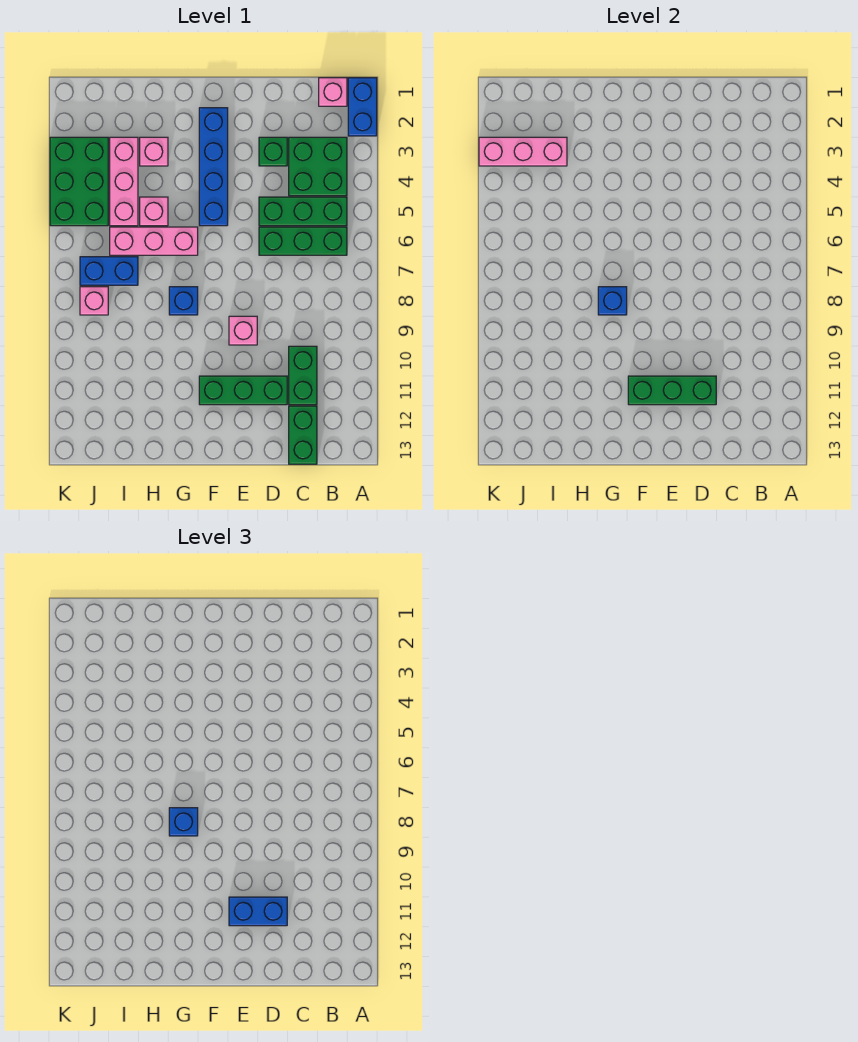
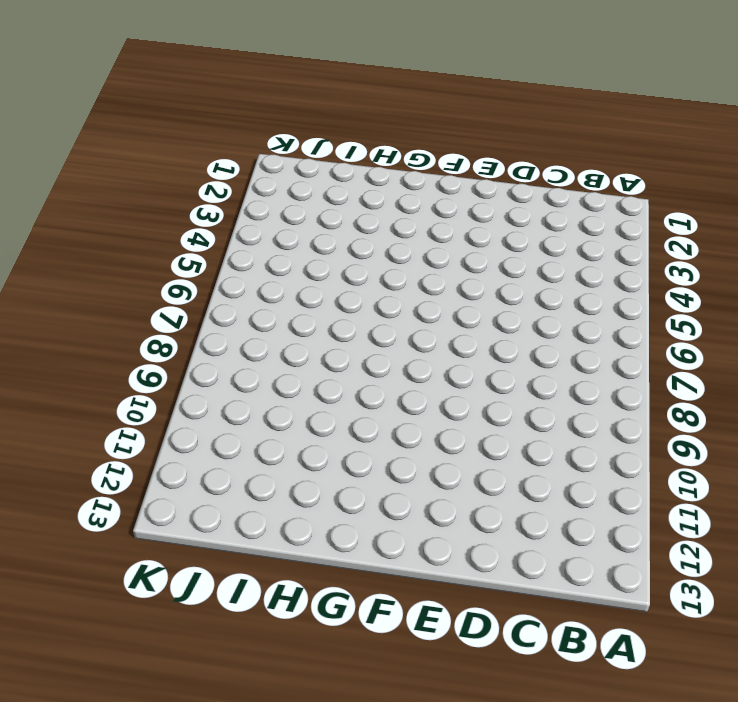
none -> blue brick A1:A2 level 1
none -> pink brick B1 level 1
none -> green brick B3:C4 level 1

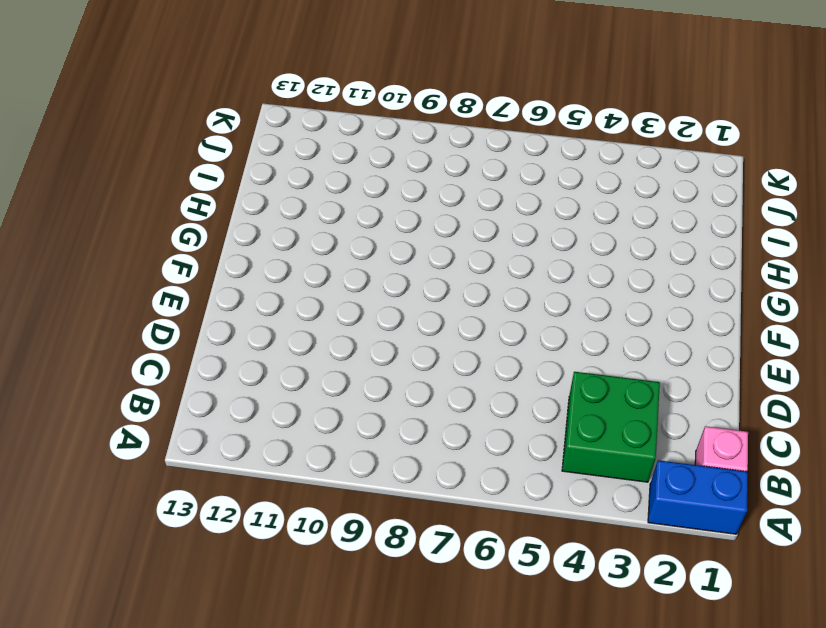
none -> green brick B5:D5 level 1
none -> green brick B6:D6 level 1
none -> green brick C10:C11 level 1

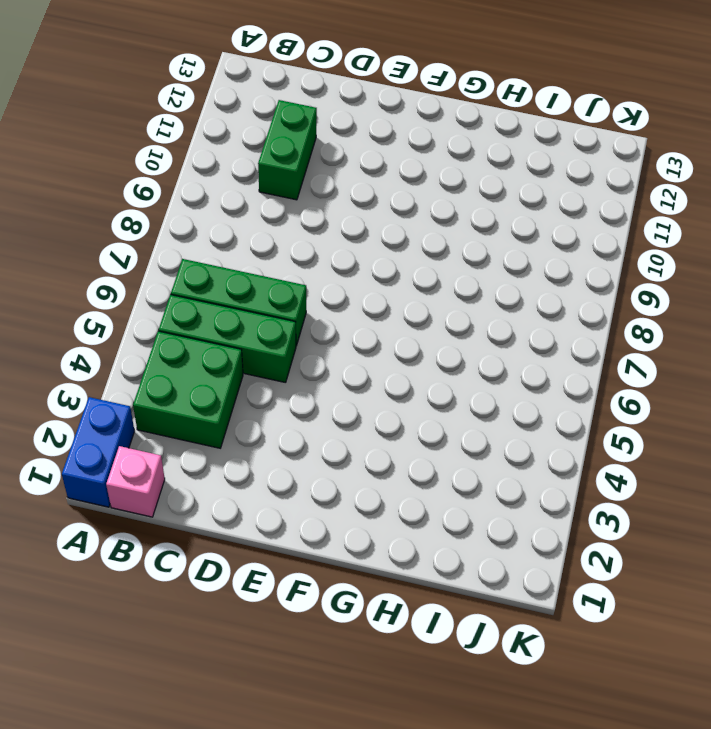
none -> green brick C12:C13 level 1
none -> green brick D3 level 1
none -> green brick D11:F11 level 1

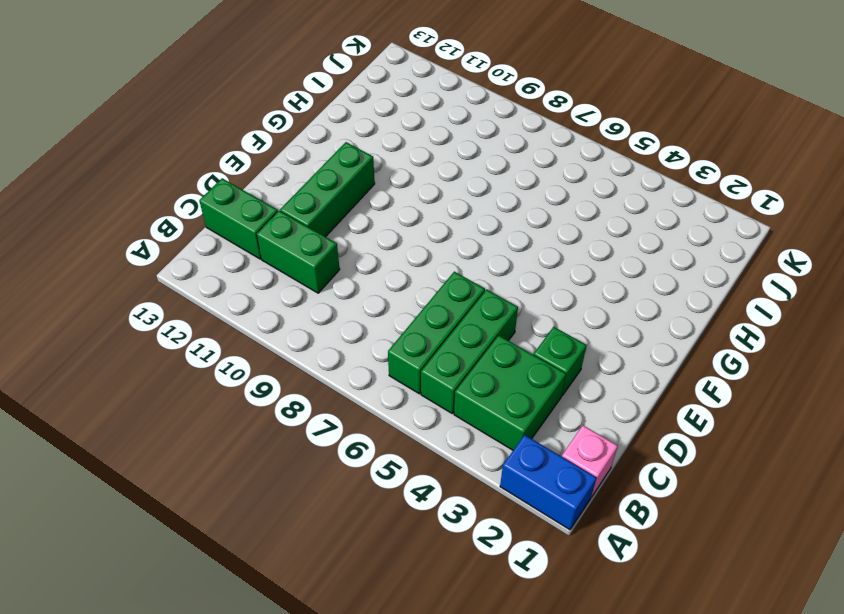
none -> pink brick E9 level 1
none -> blue brick F2:F5 level 1
none -> pink brick G6:I6 level 1

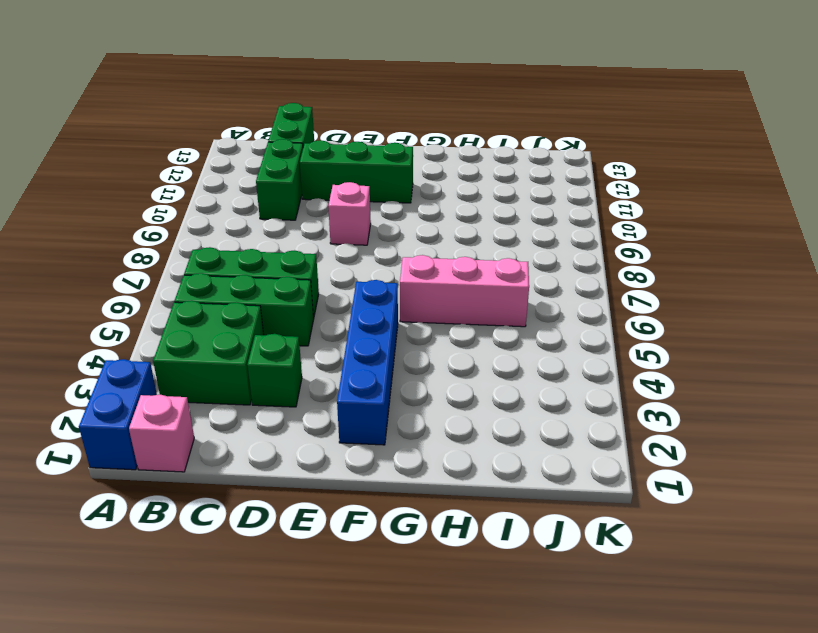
none -> blue brick G8 level 1
none -> pink brick H3 level 1
none -> pink brick H5 level 1

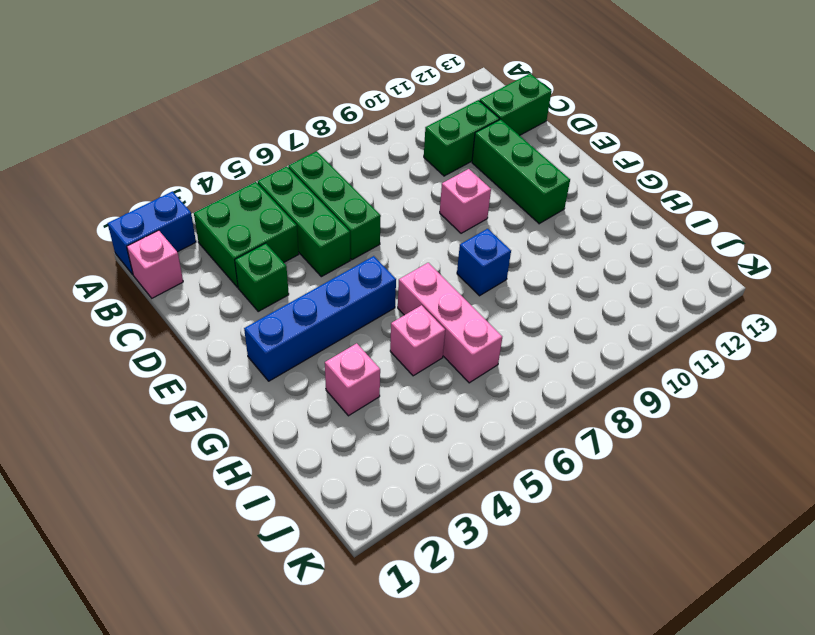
none -> pink brick I3:I5 level 1
none -> blue brick I7:J7 level 1
none -> green brick J3:K5 level 1

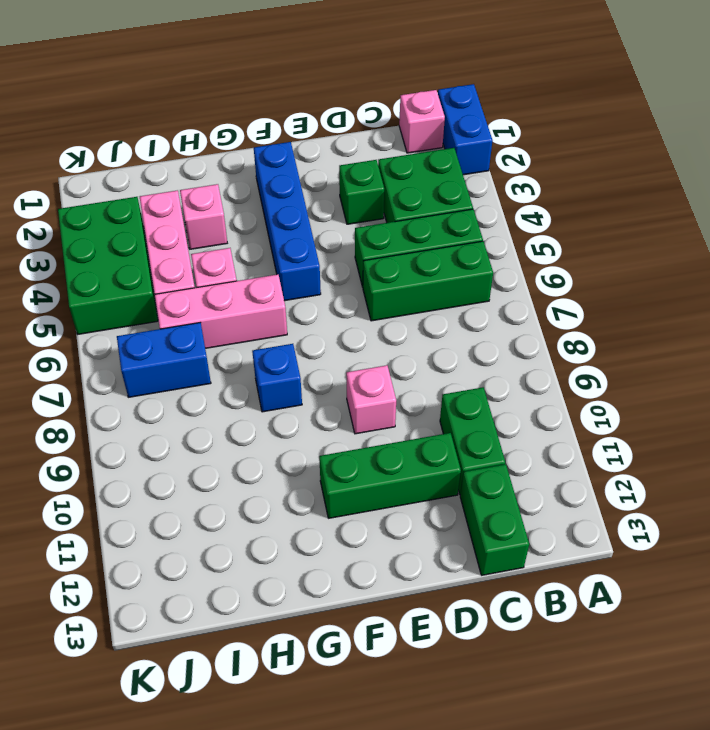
none -> pink brick J8 level 1
none -> green brick D11:F11 level 2
none -> blue brick G8 level 2

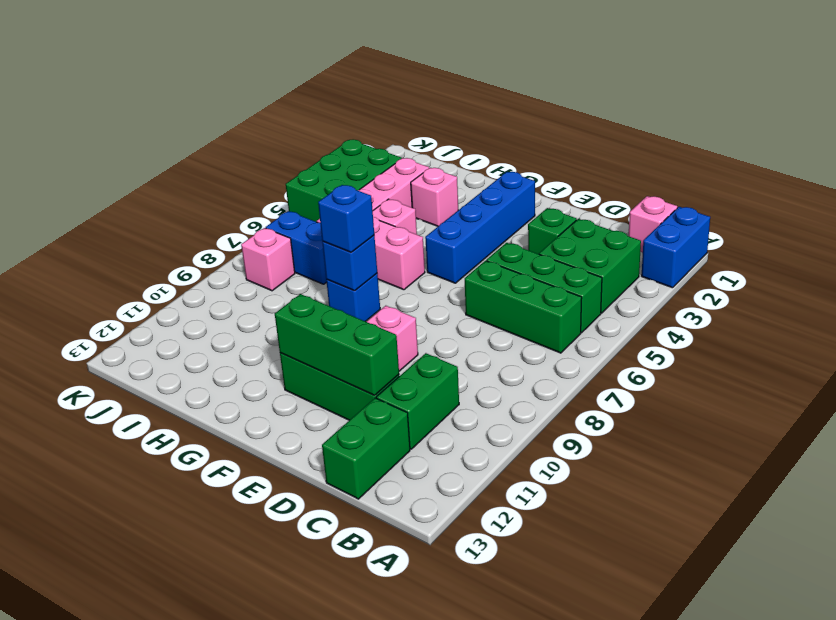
none -> pink brick I3:K3 level 2
none -> blue brick D11:E11 level 3

